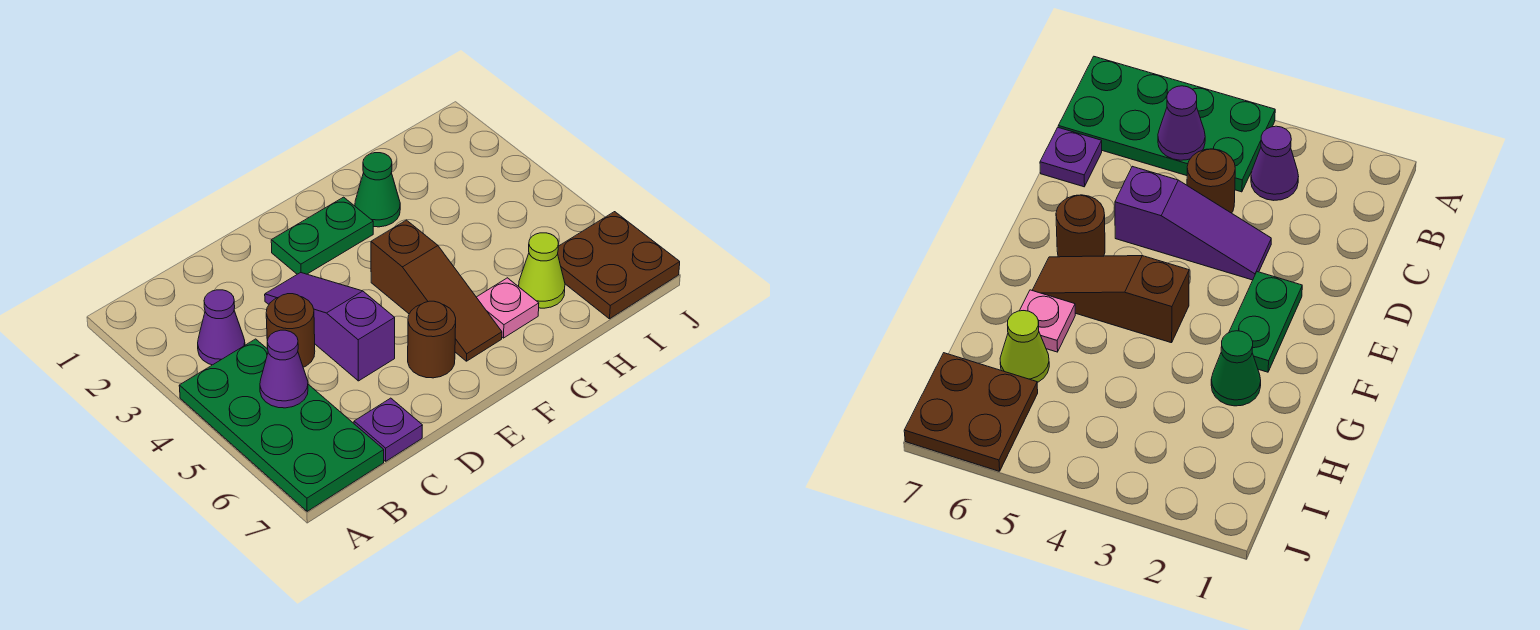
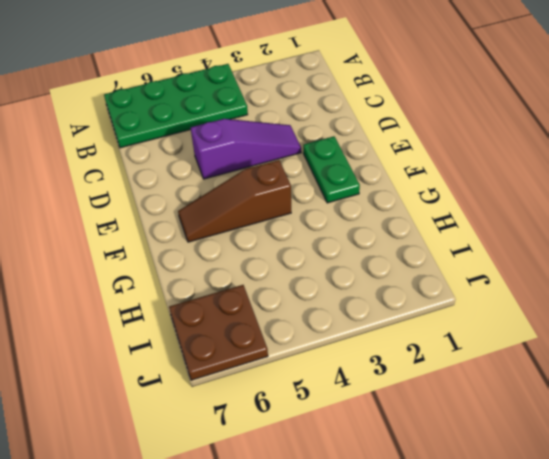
none -> purple cone B3 level 1
none -> brown round brick C4 level 1
none -> purple plate C7 level 1

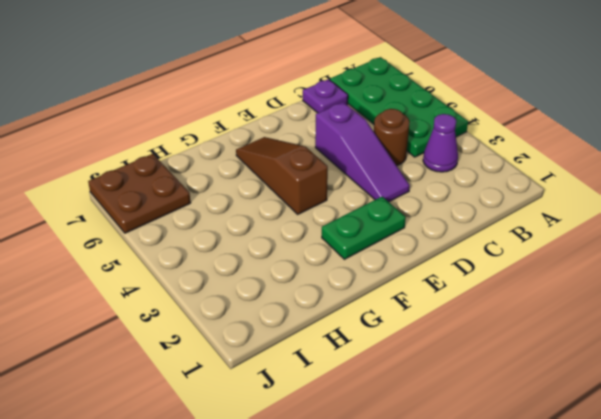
none -> brown round brick E6 level 1
none -> green cone G2 level 1
none -> pink plate G6 level 1

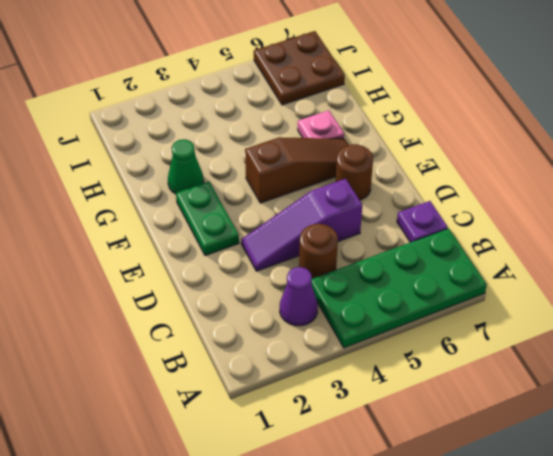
none -> lime cone H6 level 1
none -> purple cone B5 level 2

